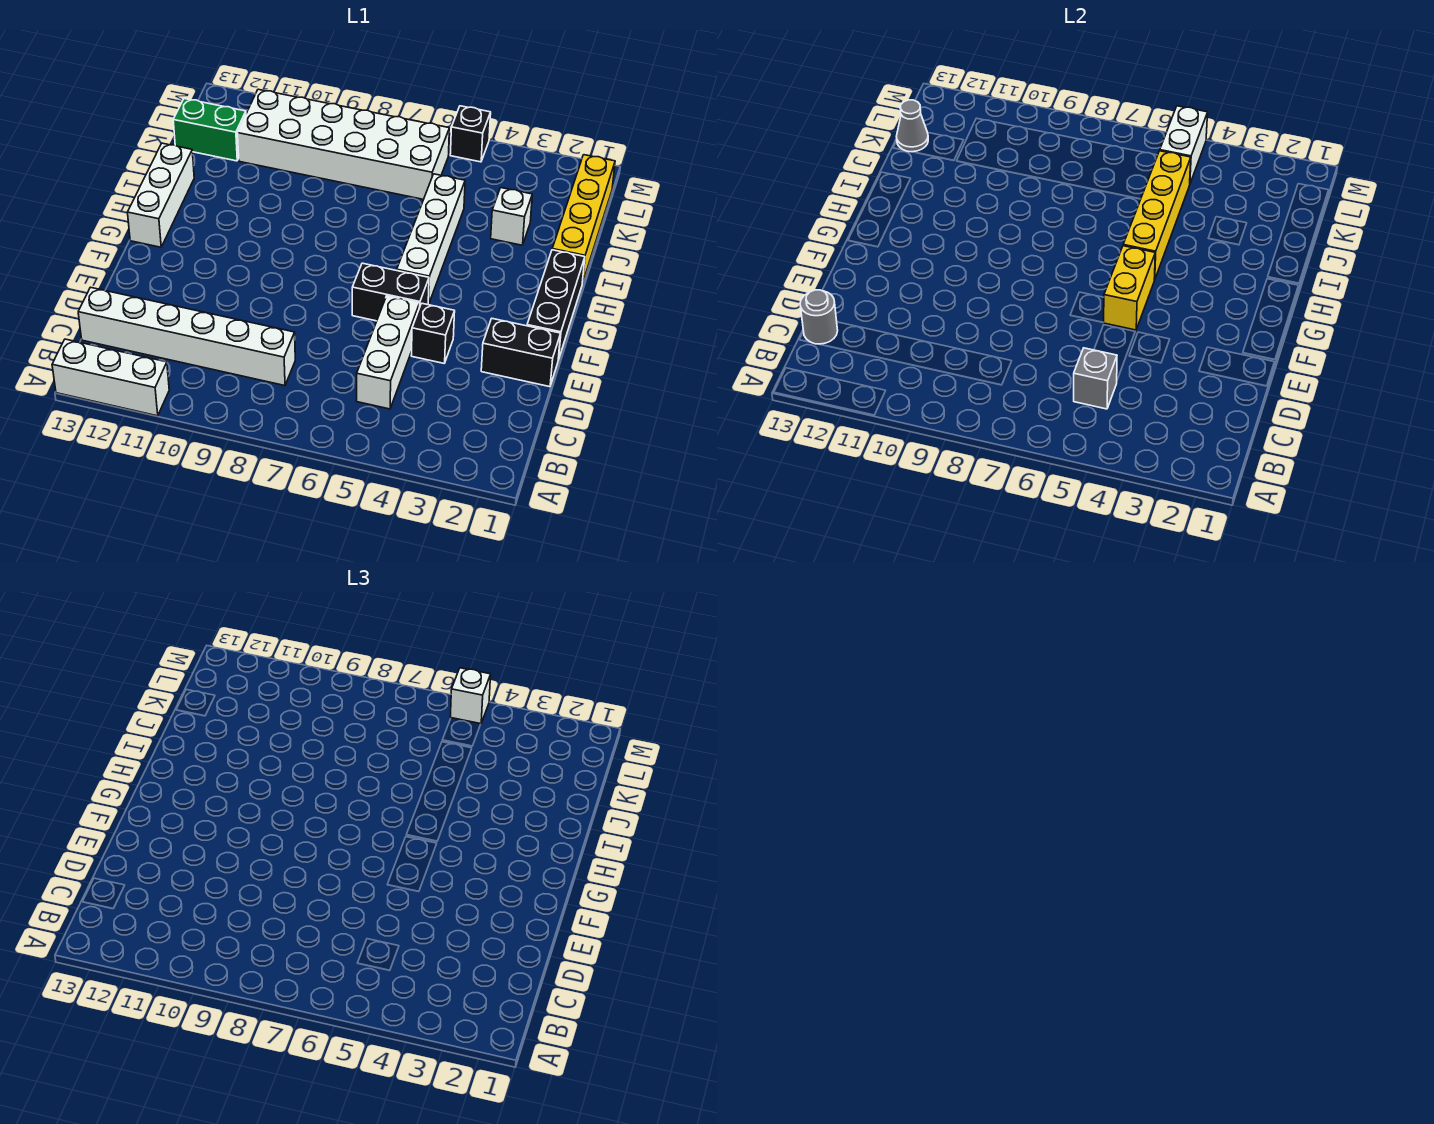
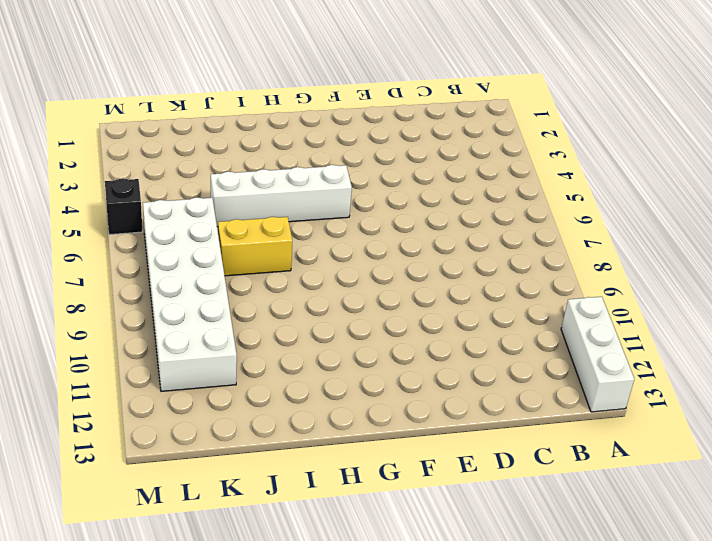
yellow brick I7:J7 level 1 -> yellow brick F5:G5 level 2
none -> white brick C5:E5 level 1
none -> white brick C8:C13 level 1
none -> black brick E1:E2 level 1

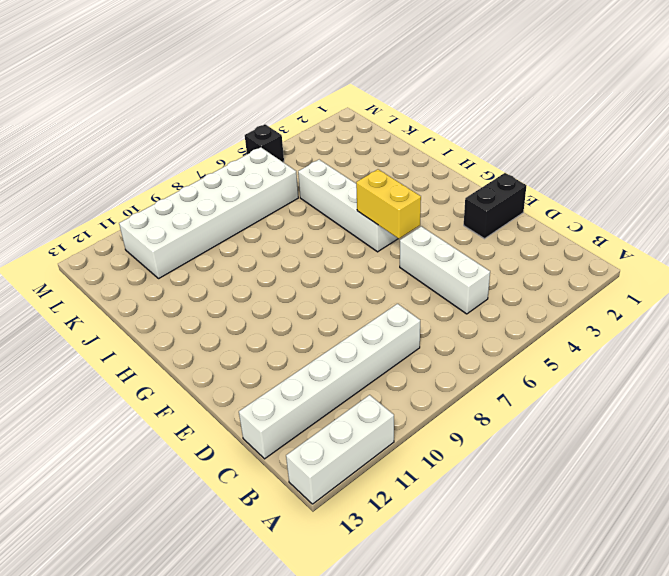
none -> black brick E4 level 1
none -> black brick F1:H1 level 1
none -> black brick F5:F6 level 1

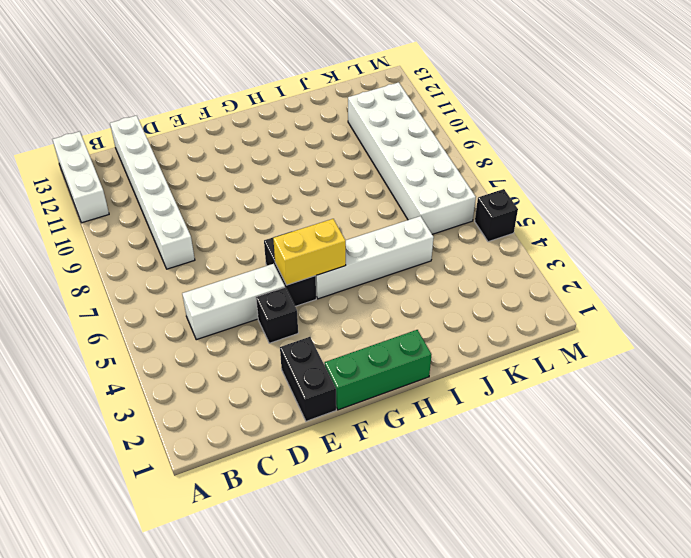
green brick F1:H1 level 1 -> black brick F1:H1 level 1
none -> white brick G13:I13 level 1
none -> yellow brick I1:L1 level 1
none -> white brick J3 level 1

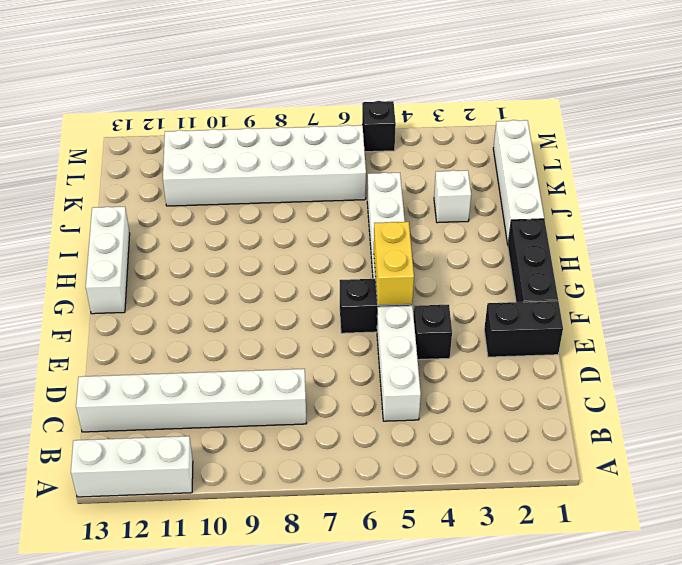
white brick I1:L1 level 1 -> yellow brick I1:L1 level 1
none -> green brick K12:K13 level 1
none -> grey brick C5 level 2
none -> grey round brick C13 level 2

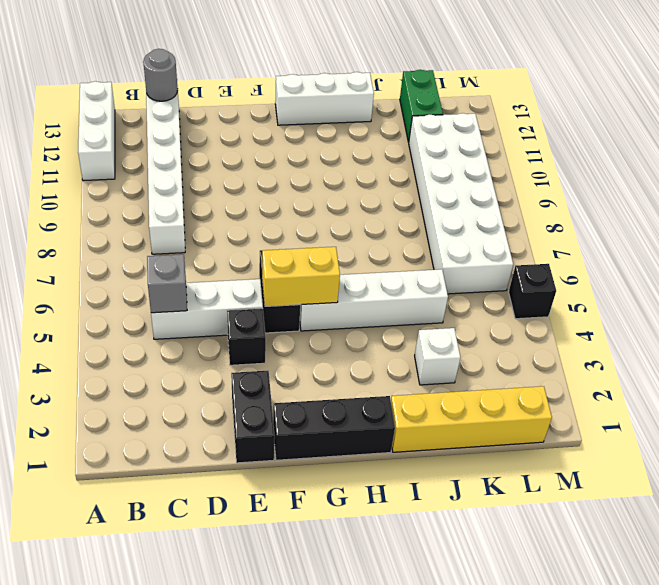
none -> yellow brick H5:K5 level 2
none -> grey cone K13 level 2
none -> white brick L5:M5 level 2

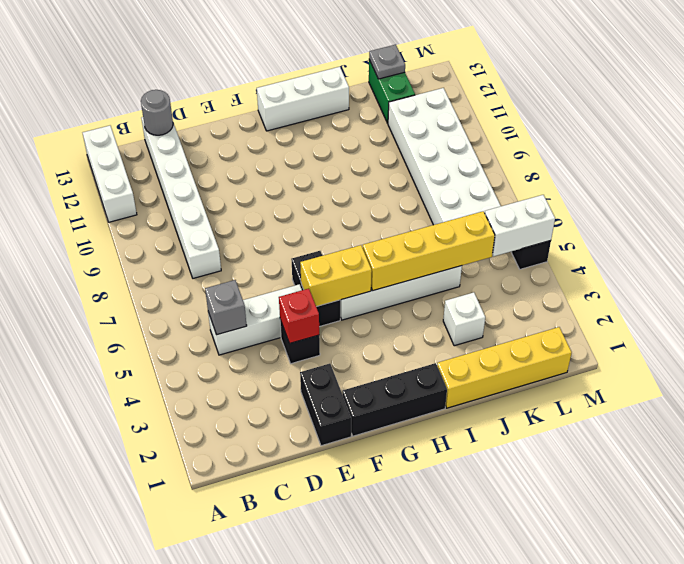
red brick E4 level 2 -> none
grey plate K13 level 2 -> grey cone K13 level 2
none -> white brick M5 level 3

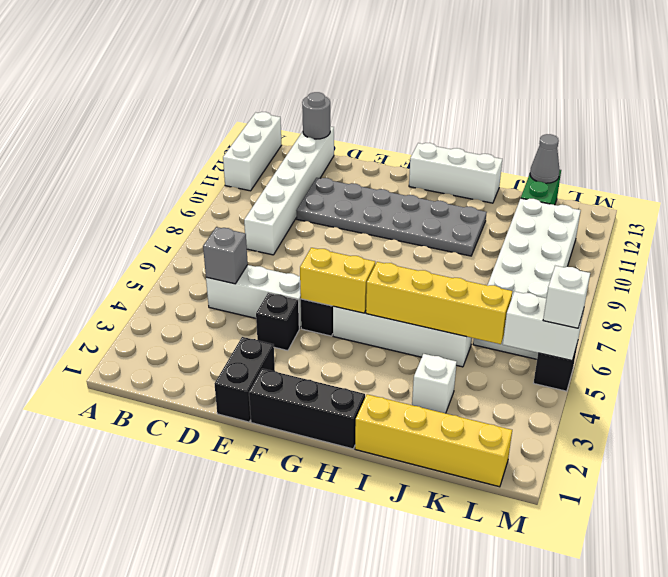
grey plate D10:I11 level 1 -> none

